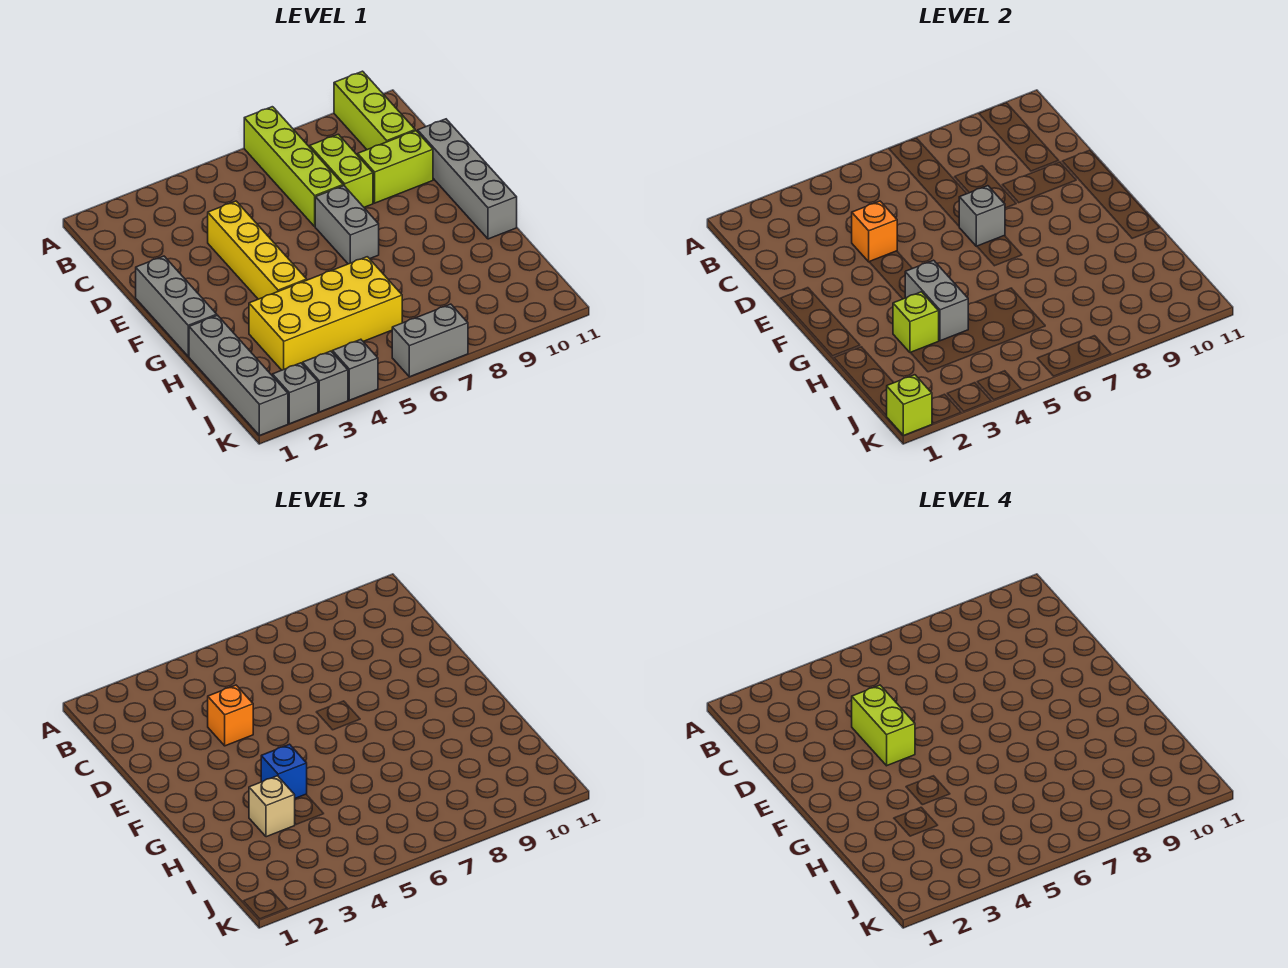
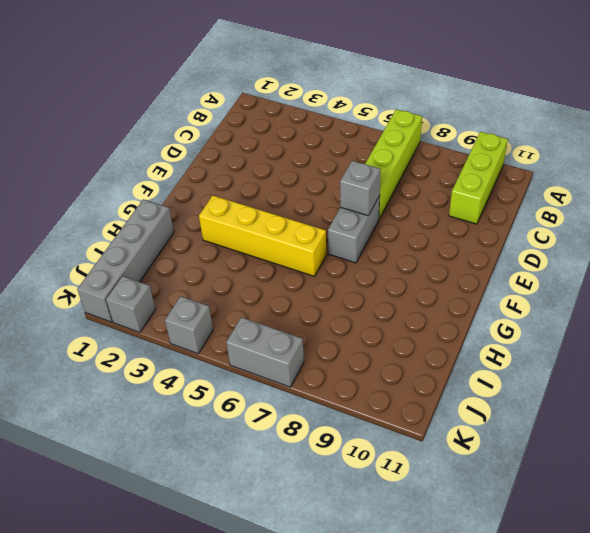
yellow brick G3:G6 level 1 -> yellow brick D4:G4 level 1
none -> lime brick C8:D8 level 1
none -> lime brick D9:D10 level 1
none -> grey brick D11:G11 level 1

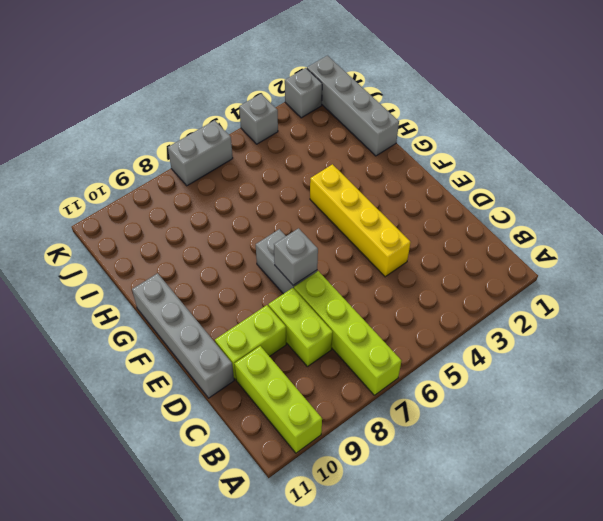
none -> grey brick E1:G1 level 1
none -> yellow brick H3:I6 level 1
none -> grey brick K3 level 1

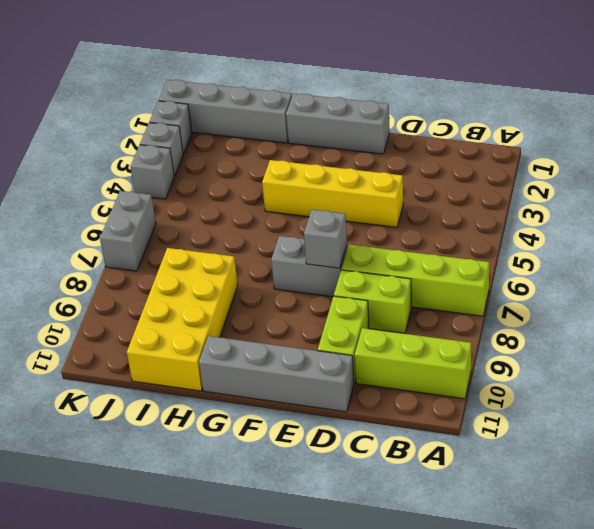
yellow brick H8:I11 level 1 -> yellow brick H3:I6 level 1
none -> orange brick D4 level 2
none -> grey brick G4:H4 level 2
none -> lime brick H3 level 2

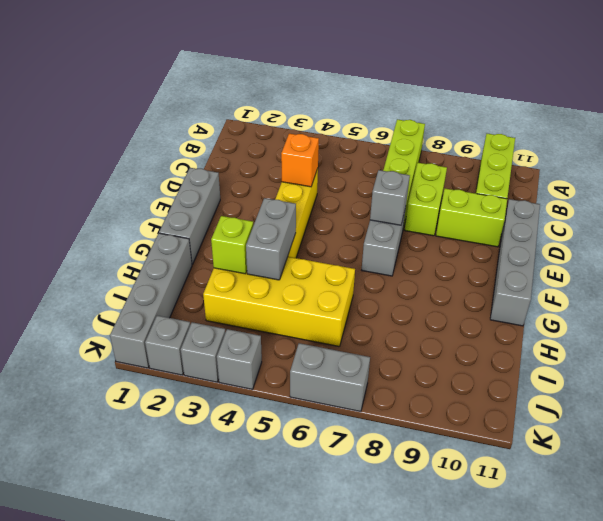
none -> lime brick K1 level 2
none -> orange brick D4 level 3
none -> blue brick G4 level 3

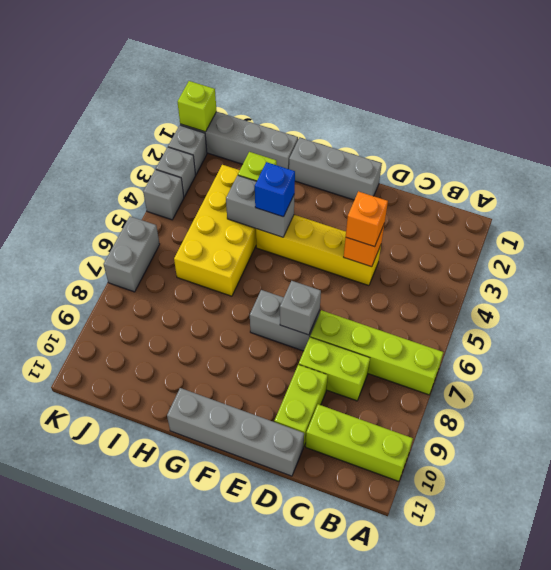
none -> tan brick H3 level 3
none -> lime brick D4:E4 level 4

